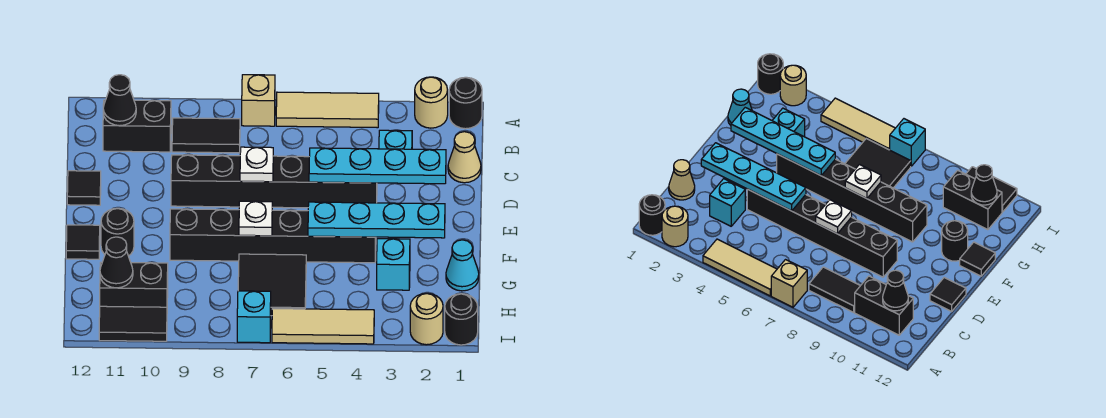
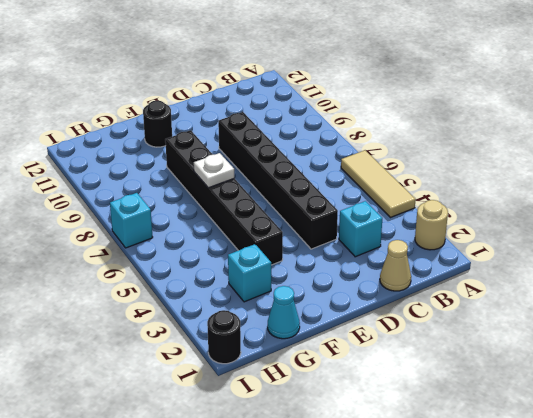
none -> black round brick A1 level 1
none -> tan brick A7 level 1
none -> black tile B8:B9 level 1

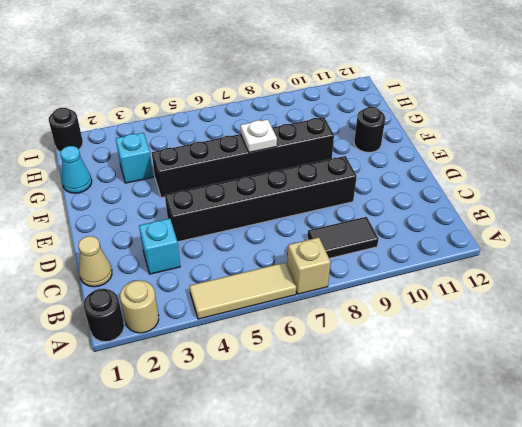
none -> black brick B10:B11 level 1
none -> black tile D12 level 1
none -> black tile F12 level 1

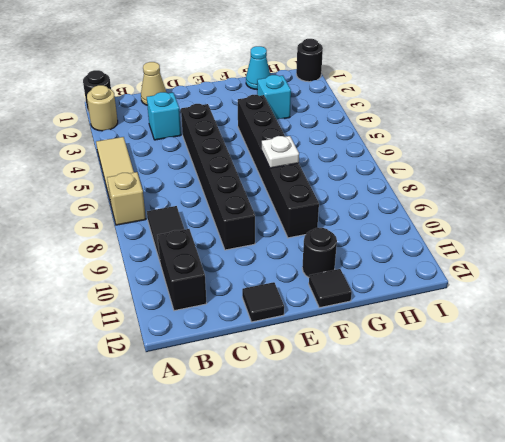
none -> black tile G6:H7 level 1
none -> black brick H10:H11 level 1
none -> tan round brick I2 level 1

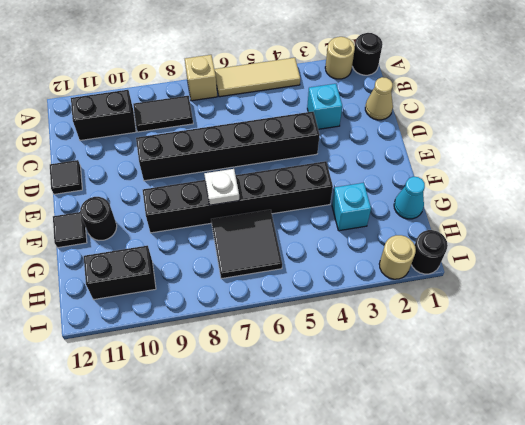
none -> tan tile I4:I6 level 1
none -> cyan brick I7 level 1
none -> black tile I10:I11 level 1

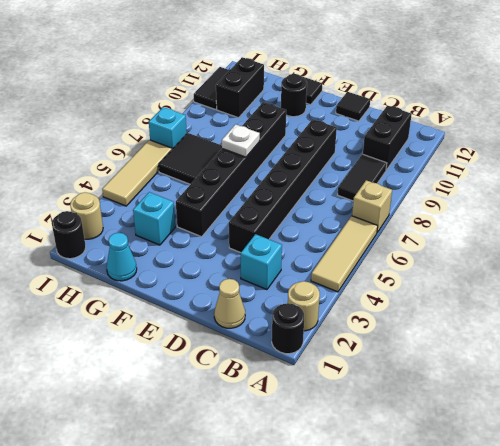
none -> black cone B11 level 2
none -> cyan plate D2:D5 level 2
none -> white plate D7 level 2

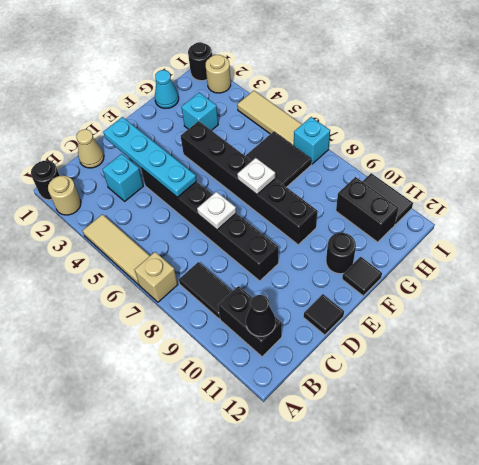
none -> cyan plate F2:F5 level 2
none -> black cone H11 level 2

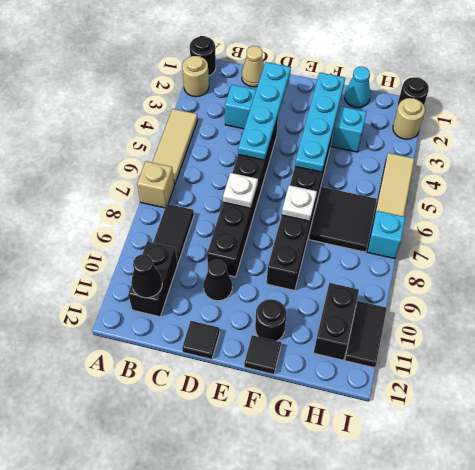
black cone D10 level 1 -> black cone H11 level 2

